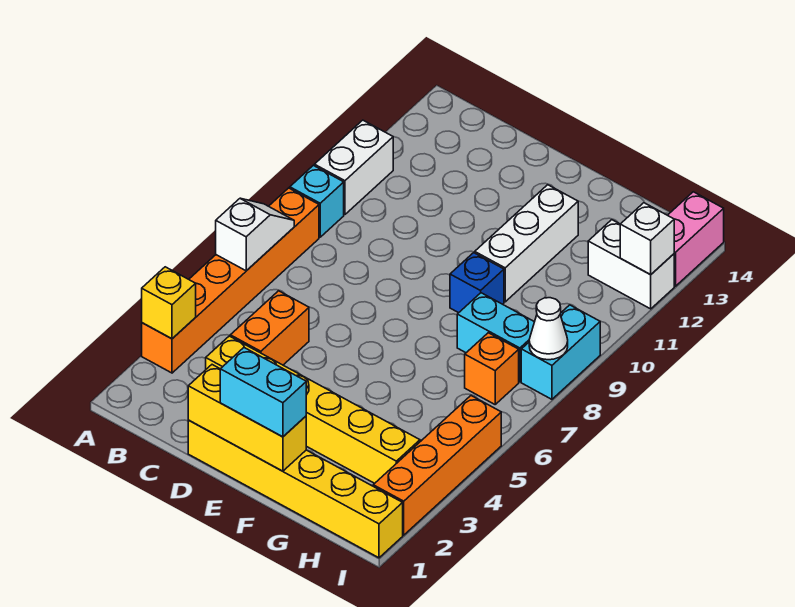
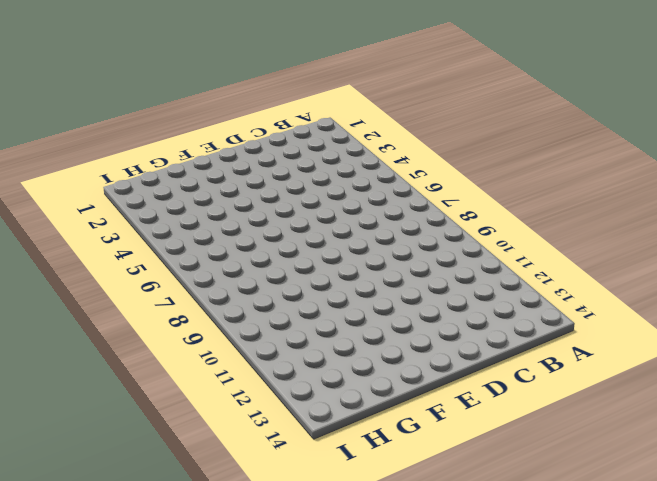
none -> orange brick A3:A8 level 1
none -> cyan brick A9 level 1
none -> white brick A10:A11 level 1

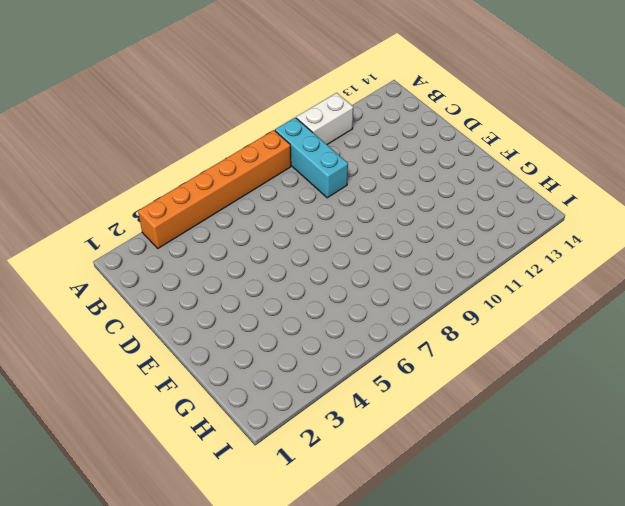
cyan brick A9:C9 level 1 -> cyan brick A9 level 1
none -> yellow brick C3:H3 level 1
none -> orange brick C4:C5 level 1
none -> yellow brick D1:I1 level 1

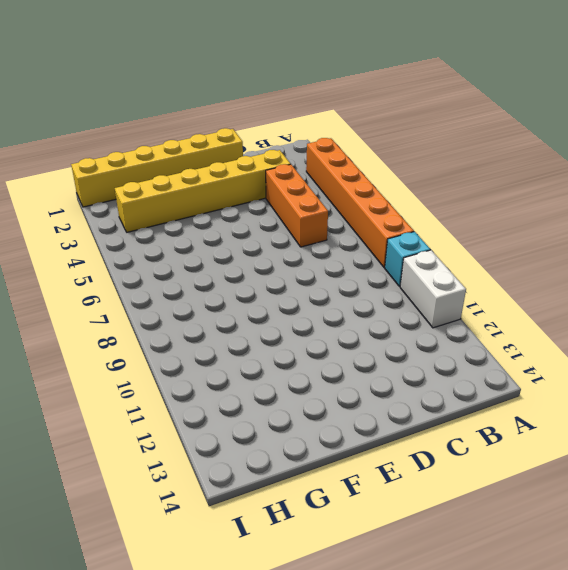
orange brick C4:C6 level 1 -> orange brick C4:C5 level 1
none -> blue brick F9 level 1
none -> white brick F10:F12 level 1
none -> cyan brick G8:H8 level 1

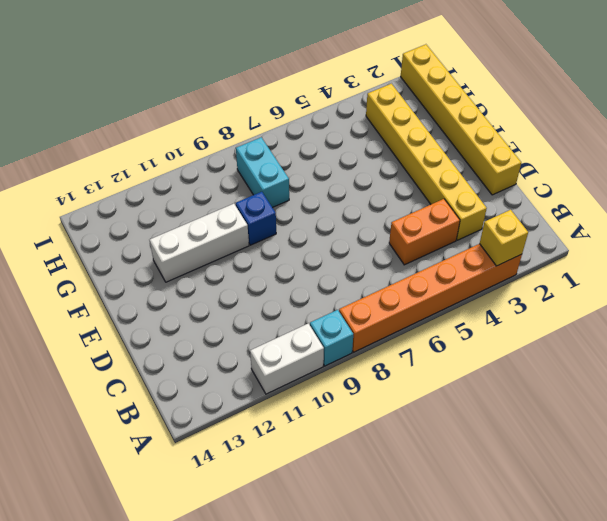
none -> orange brick H7 level 1
none -> white brick H12:I12 level 1
none -> orange brick I2:I5 level 1

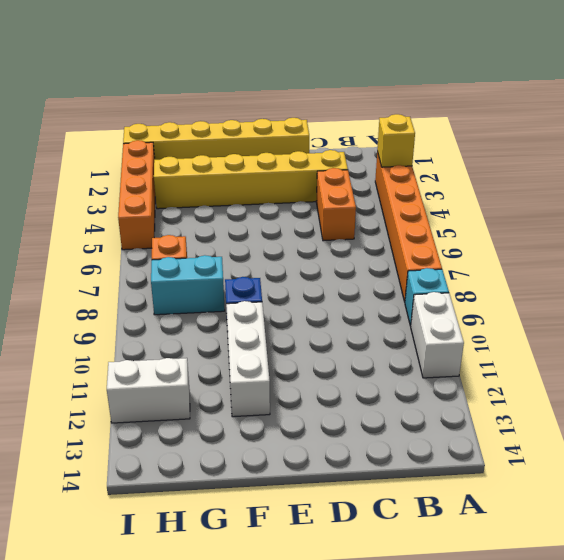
none -> cyan brick I8:I9 level 1
none -> pink brick I13:I14 level 1
none -> white slope A6:A7 level 2 top 6

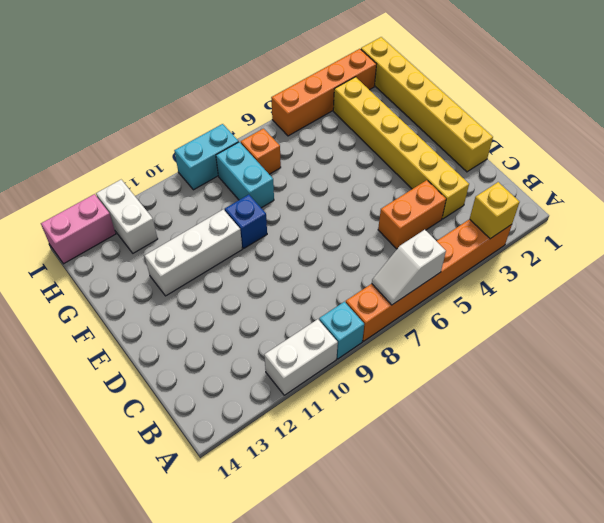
none -> yellow brick D1:F1 level 2
none -> white cone I8 level 2
none -> white brick I12 level 2

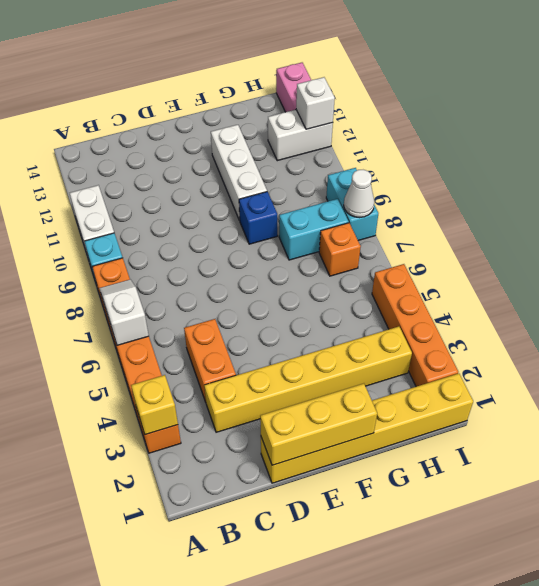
none -> cyan brick E1:F1 level 3

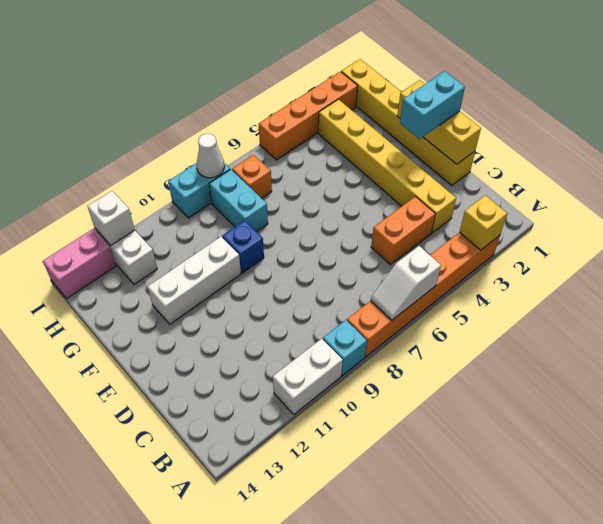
cyan brick E1:E2 level 3 -> cyan brick E1:F1 level 3

